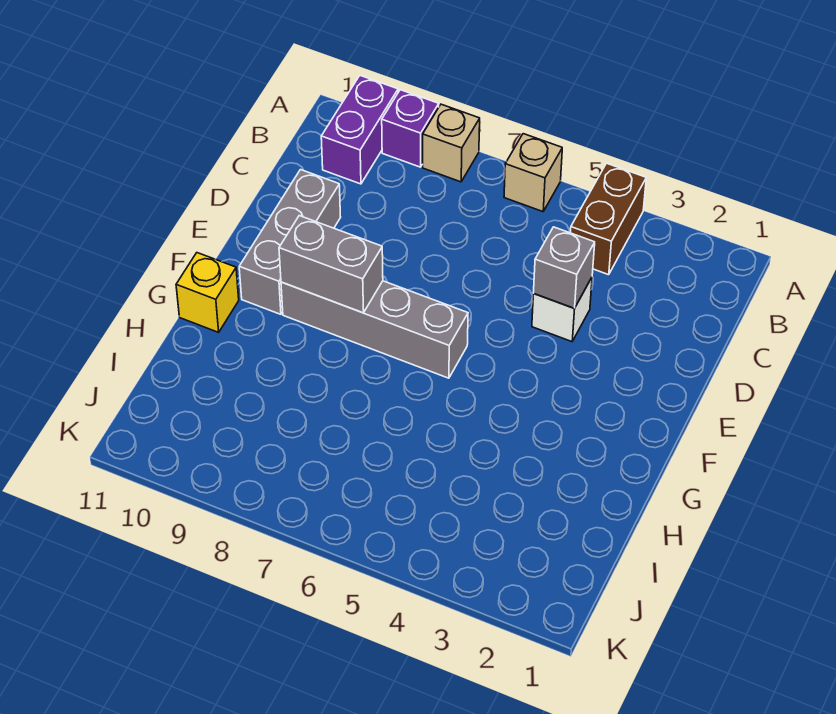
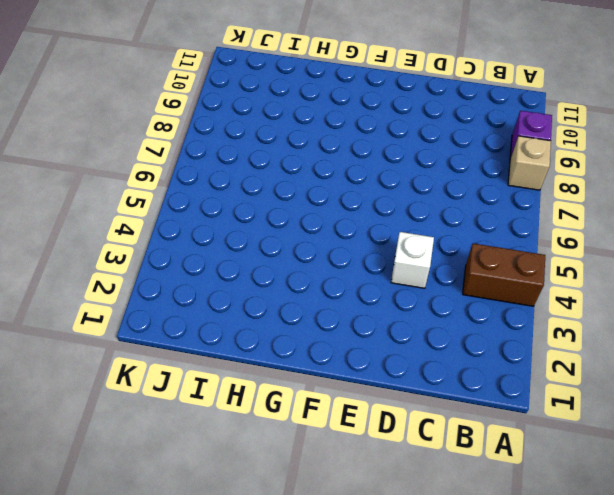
none -> tan brick A6 level 1
none -> purple brick A10:B10 level 1

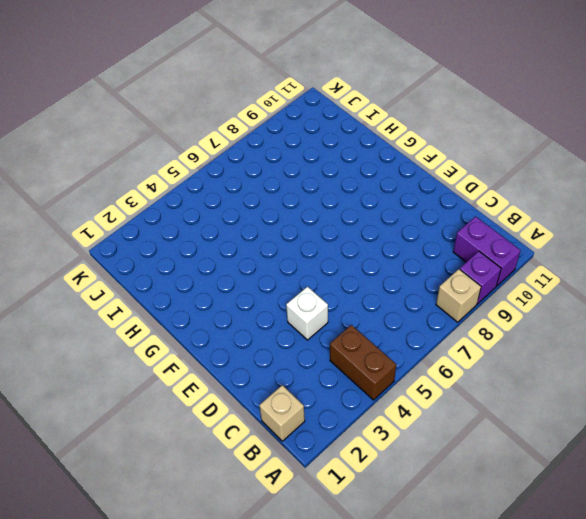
tan brick B1 level 1 -> tan brick A6 level 1
none -> grey brick D10:F10 level 1
none -> grey brick F6:F9 level 1

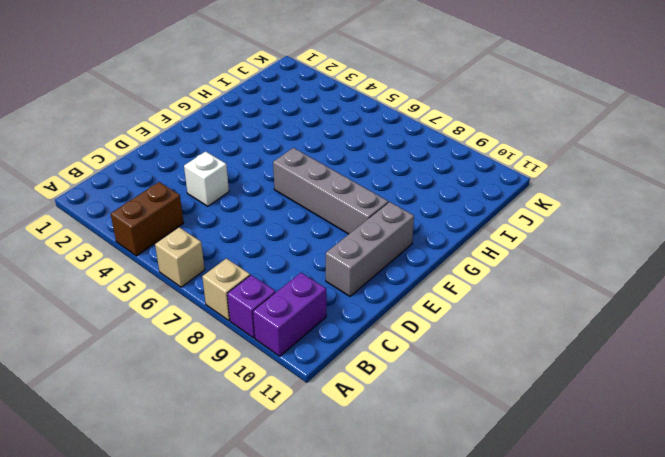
none -> yellow brick G11 level 1
none -> grey brick D4 level 2

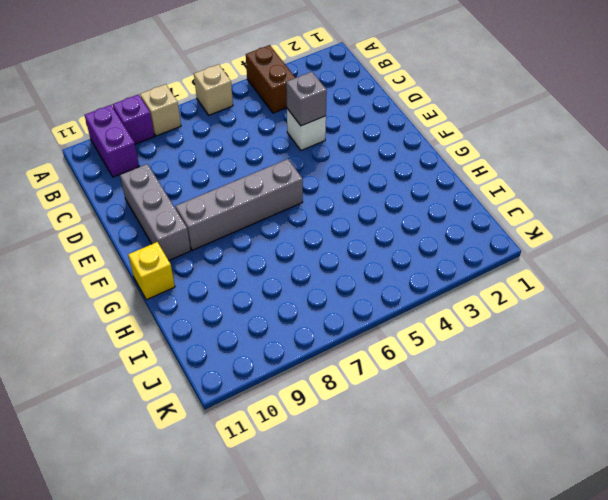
none -> grey brick F8:F9 level 2

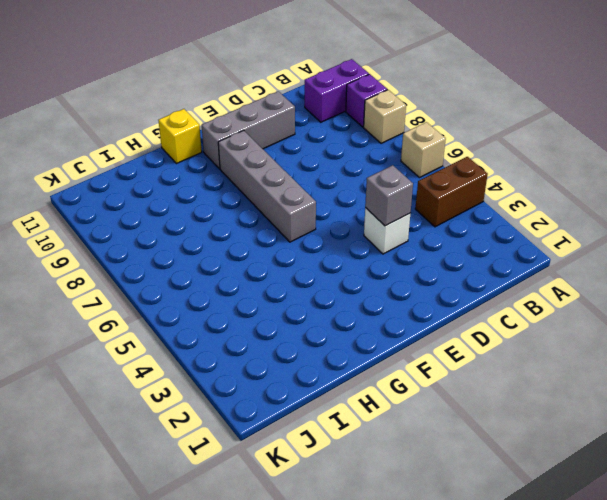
none -> grey brick F8:F9 level 2

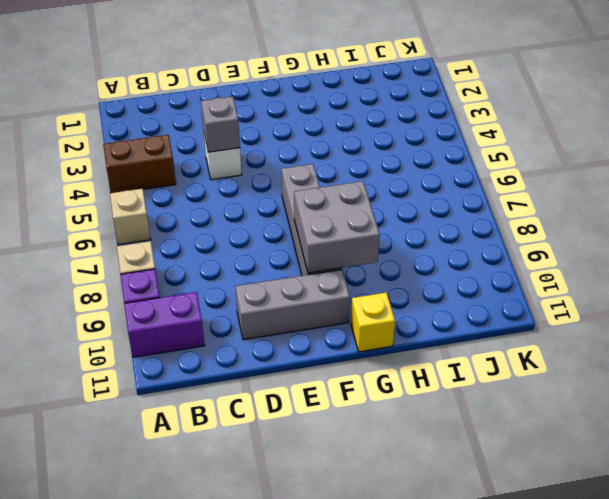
grey brick F8:G9 level 2 -> grey brick F8:F9 level 2

